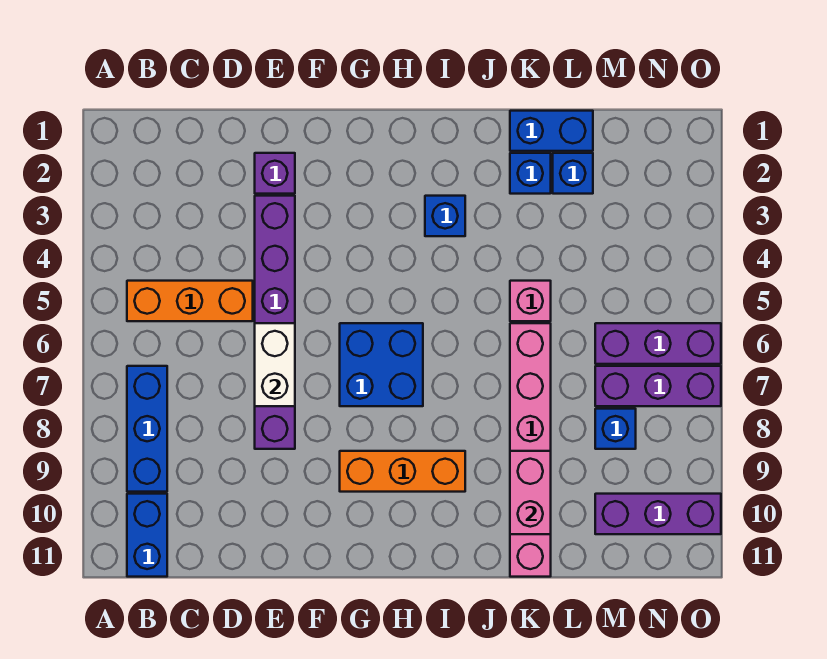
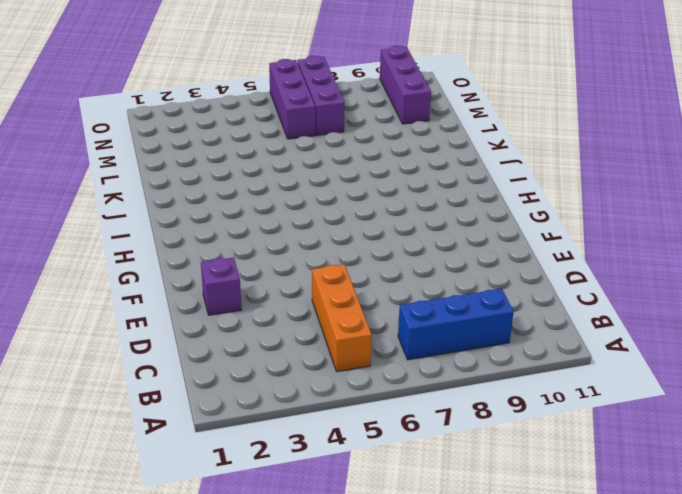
none -> blue brick B10:B11 level 1
none -> purple brick E3:E8 level 1
none -> blue brick G6:H7 level 1

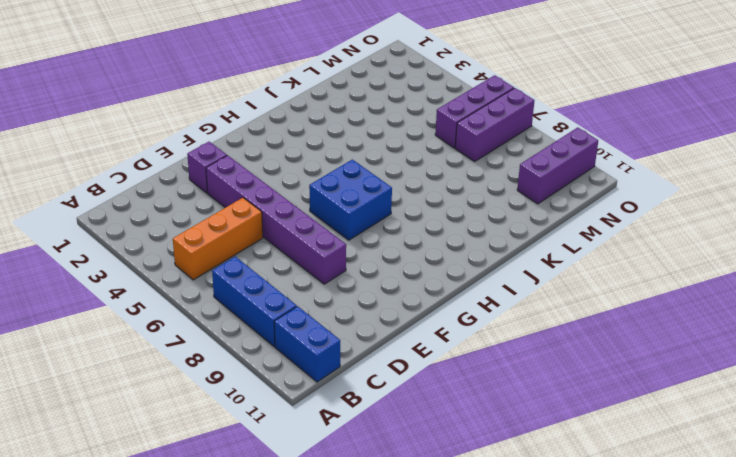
none -> orange brick G9:I9 level 1
none -> blue brick I3 level 1
none -> blue brick K1:L1 level 1

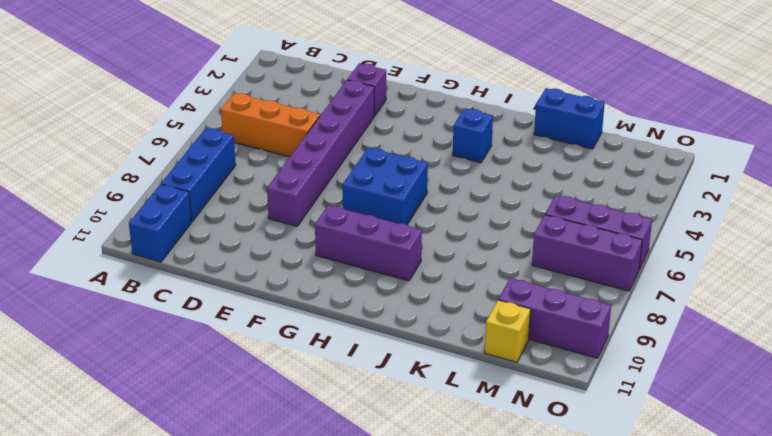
purple brick G9:I9 level 1 -> orange brick G9:I9 level 1
yellow brick M11 level 1 -> none
none -> blue brick K2 level 1
none -> pink brick K5 level 1
none -> pink brick K6:K11 level 1

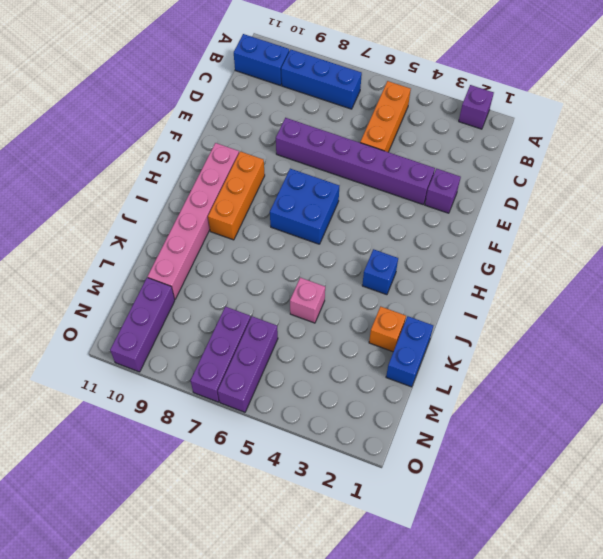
purple brick A2 level 1 -> none
pink brick G10:L10 level 1 -> pink brick K6:K11 level 1
orange brick K2 level 1 -> blue brick K2 level 1
none -> blue brick L2 level 1
none -> blue brick M8 level 1
none -> white brick E6:E7 level 2

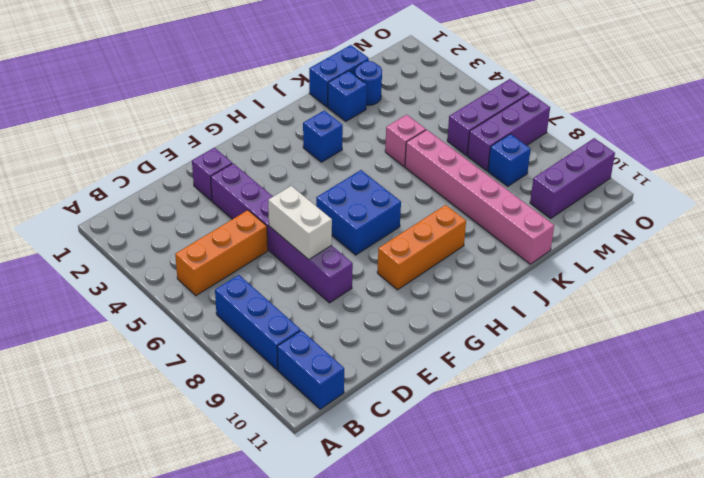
blue round brick L2 level 1 -> blue brick L2 level 1
none -> pink brick K9:K10 level 2

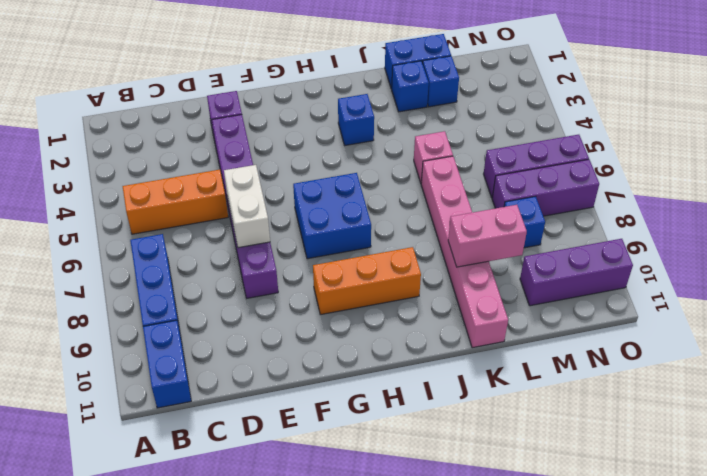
pink brick K9:L9 level 2 -> pink brick K9:K10 level 2

